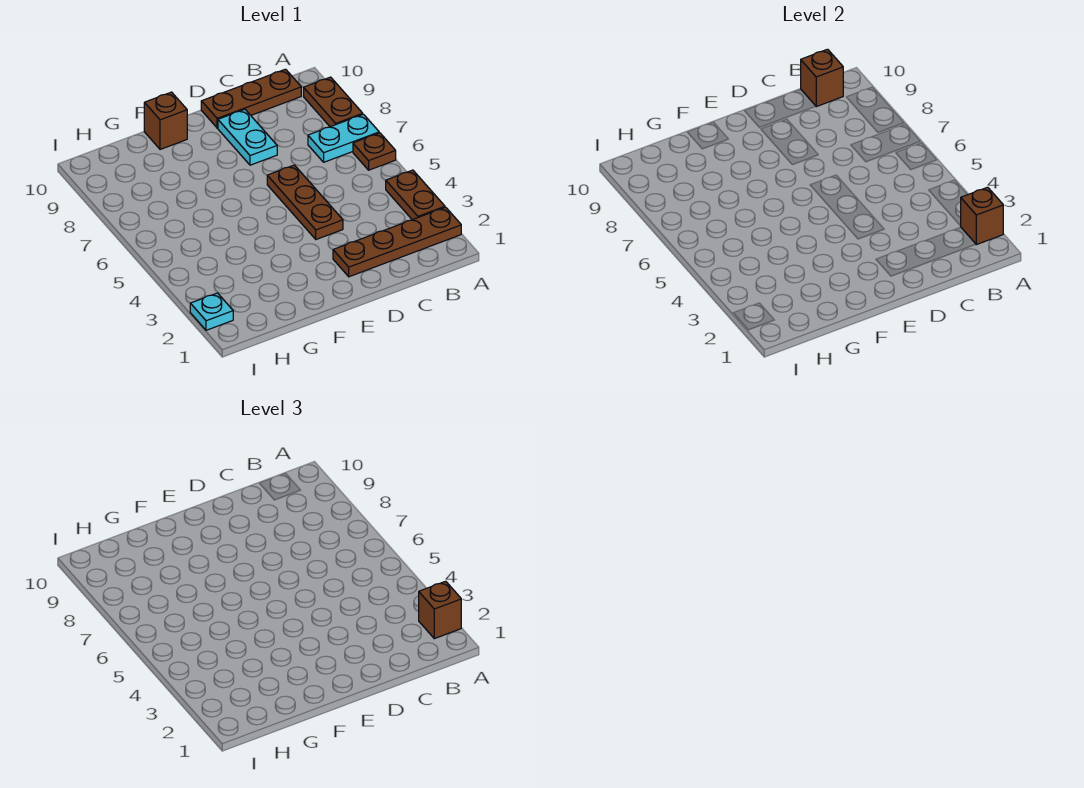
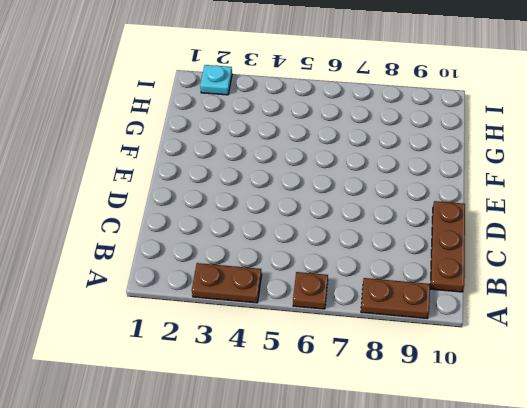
none -> brown plate A2:D2 level 1
none -> cyan plate A7:B7 level 1
none -> brown plate D4:D6 level 1

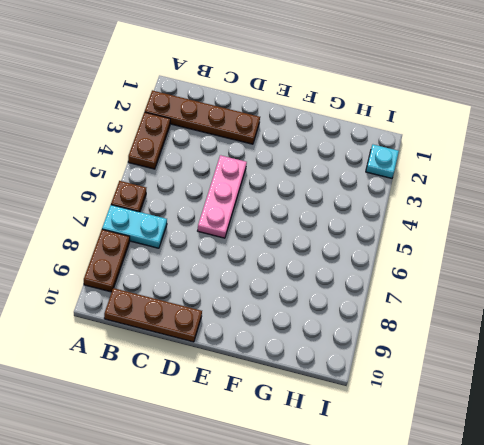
pink plate D4:D6 level 1 -> brown plate D4:D6 level 1
none -> cyan plate D8:D9 level 1
none -> brown brick F10 level 1
none -> brown brick A2 level 2

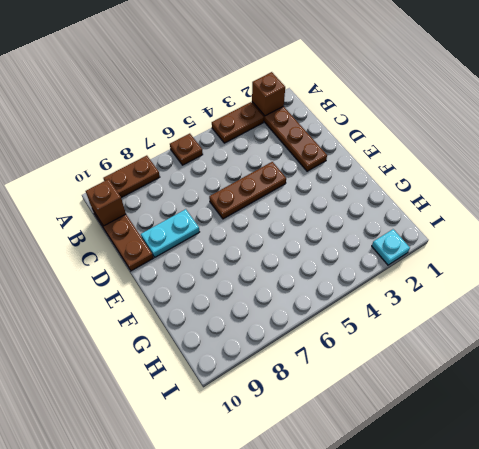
none -> cyan plate A7:B7 level 1
none -> brown brick F10 level 1
none -> brown brick A2 level 3

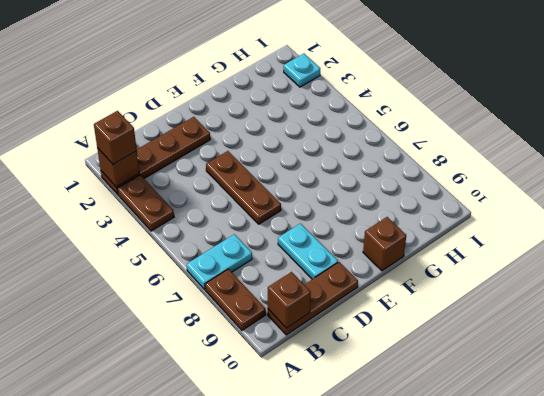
none -> brown plate A6 level 1

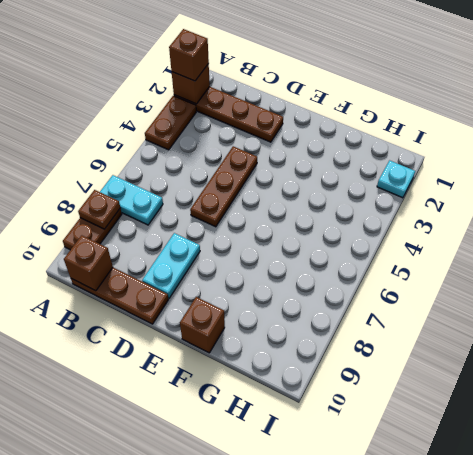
brown plate A8 level 2 -> brown plate A6 level 1

